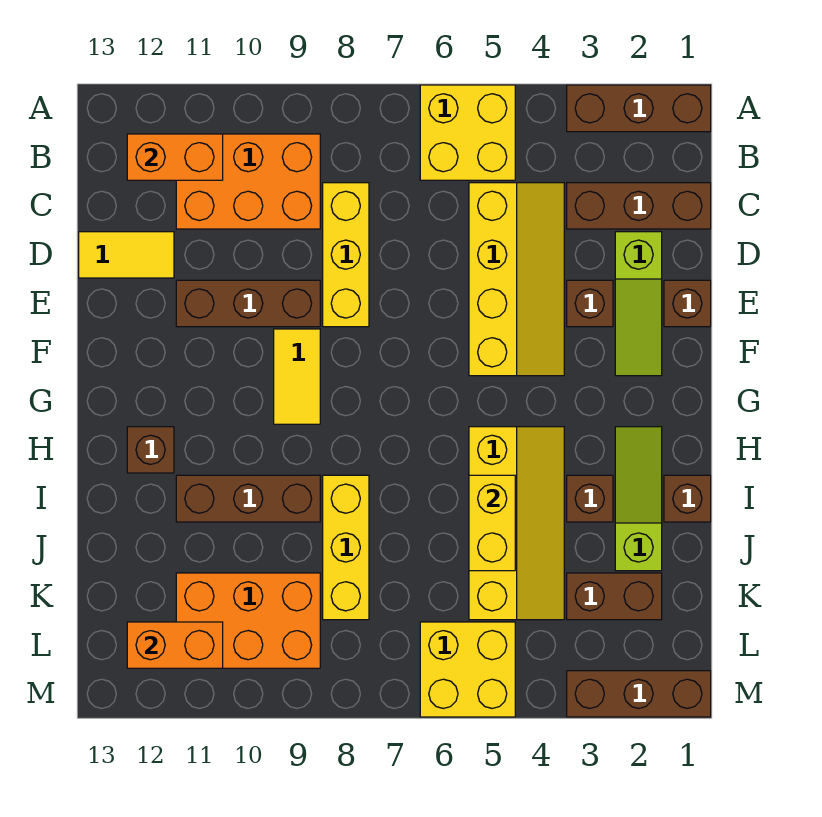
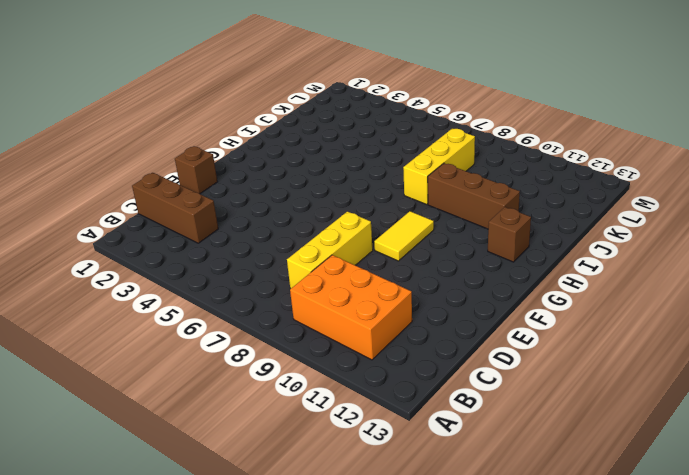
none -> brown brick A1:A3 level 1
none -> yellow brick A5:B6 level 1
none -> yellow slope C4:F5 level 1 top 5

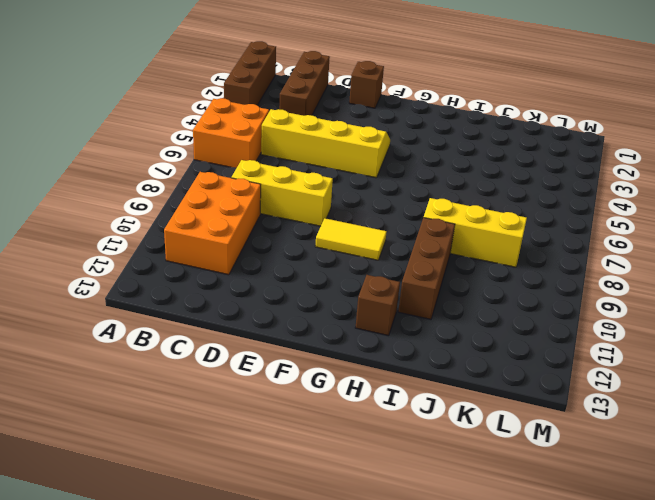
orange brick A5:B6 level 1 -> yellow brick A5:B6 level 1
none -> lime slope D2:F2 level 1 top D
none -> yellow tile D12:D13 level 1
none -> brown brick E3 level 1

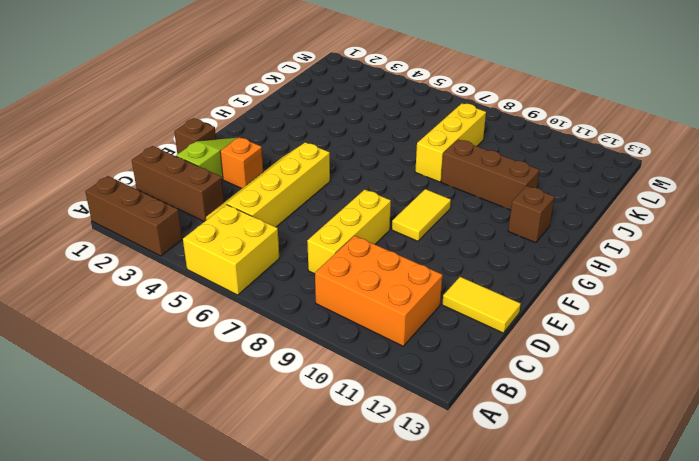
orange brick E3 level 1 -> brown brick E3 level 1
none -> brown brick E9:E11 level 1
none -> lime slope H2:J2 level 1 top J
none -> yellow slope H4:K5 level 1 top 5

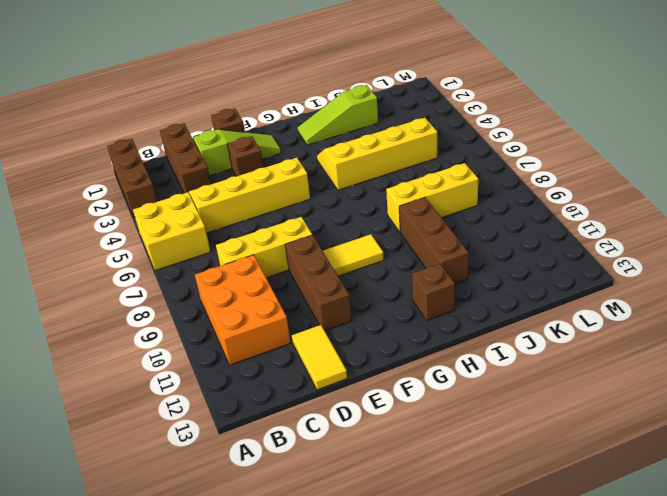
none -> brown brick I1 level 1
none -> brown brick I3 level 1
none -> brown brick K2:K3 level 1

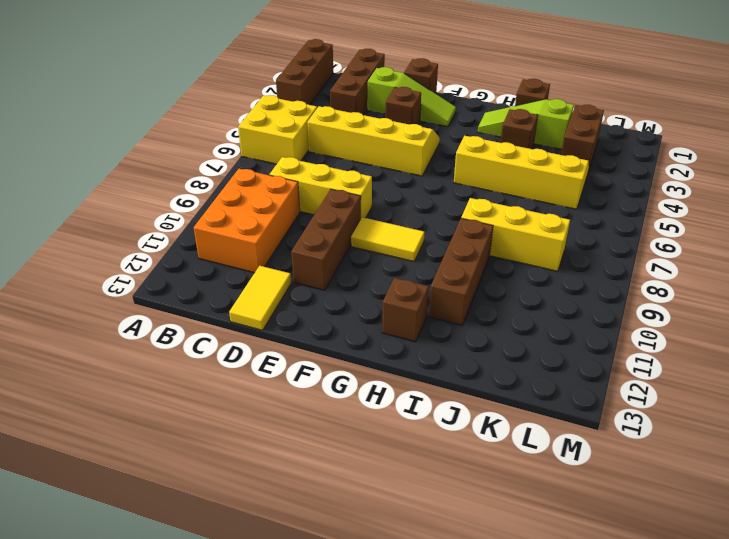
none -> orange brick K9:L11 level 1
none -> yellow brick L5:M6 level 1
none -> brown brick M1:M3 level 1

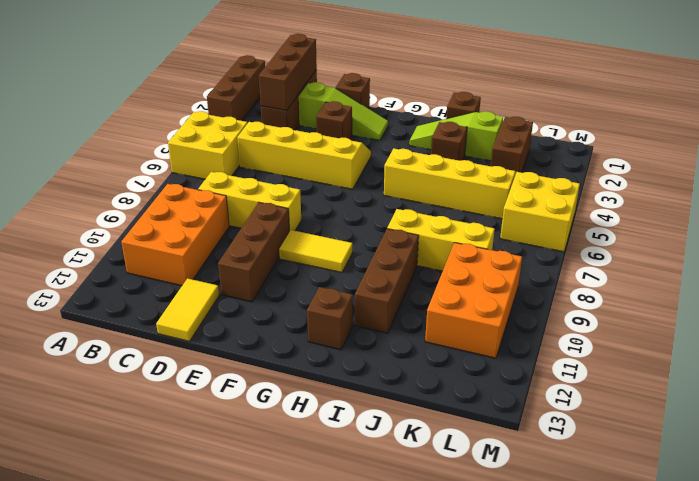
brown brick C1:C3 level 2 -> brown brick M1:M3 level 1
none -> orange brick B11:B12 level 2
none -> yellow brick I5:J5 level 2
none -> orange brick L11:L12 level 2

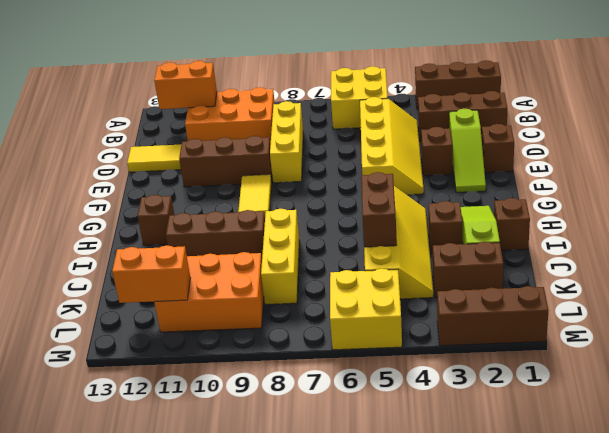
brown brick I5:J5 level 2 -> yellow brick I5:J5 level 2

